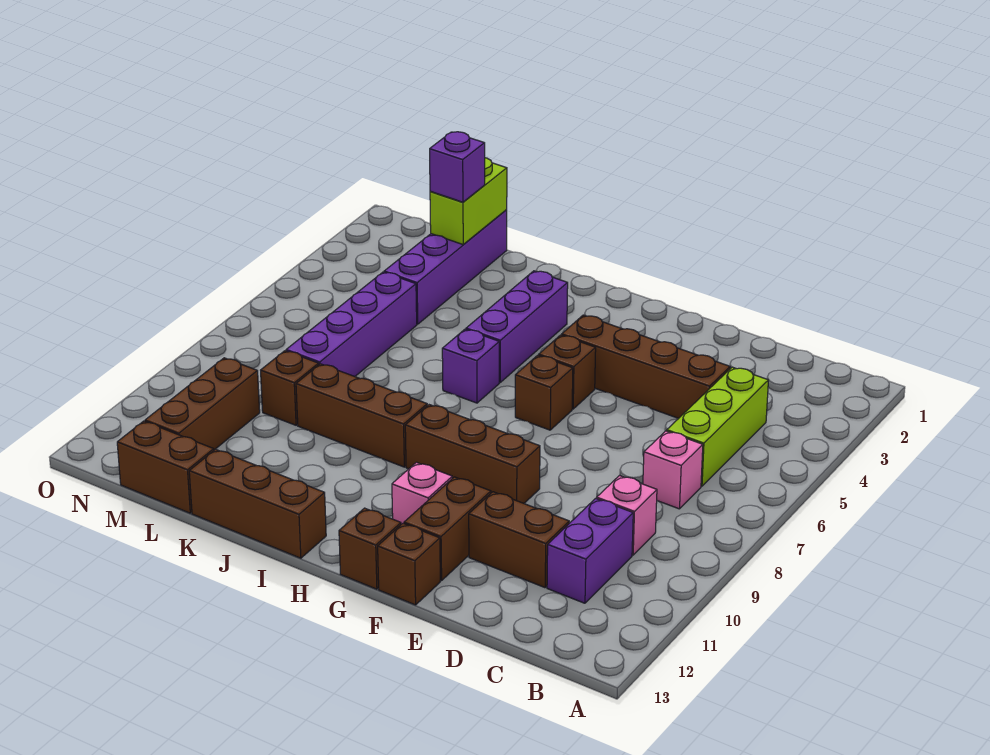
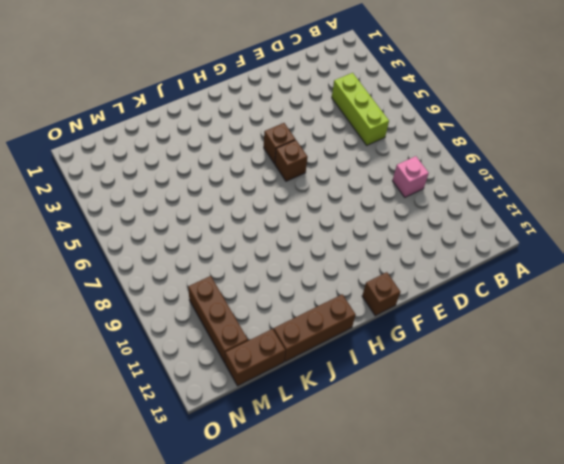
none -> pink brick C7 level 1
none -> purple brick C10:C11 level 1
none -> brown brick D4:G4 level 1

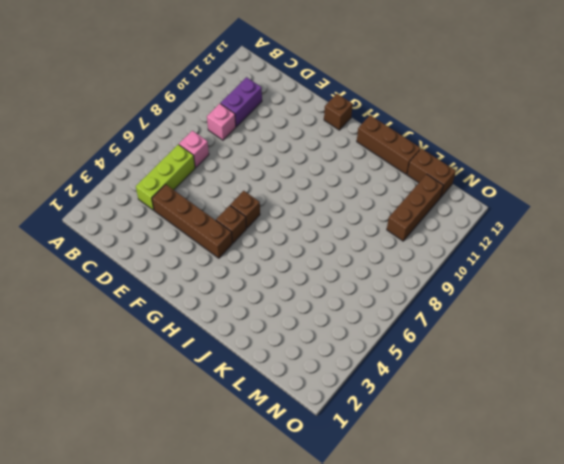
none -> brown brick D11:E11 level 1
none -> brown brick F9:H9 level 1
none -> brown brick F11:F12 level 1

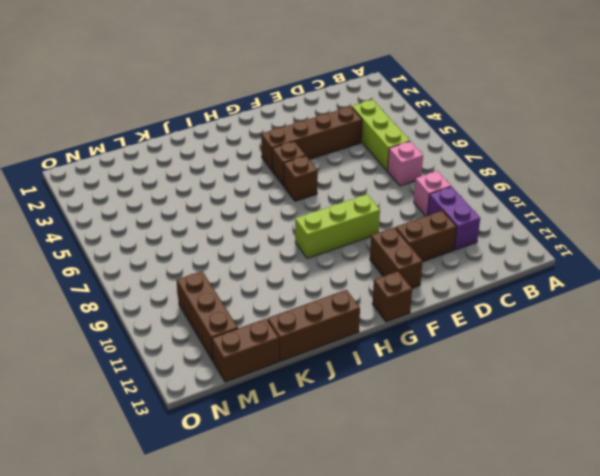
lime brick F9:H9 level 1 -> brown brick F9:H9 level 1
none -> brown brick F13 level 1
none -> pink brick G11 level 1
none -> purple brick I3:I5 level 1

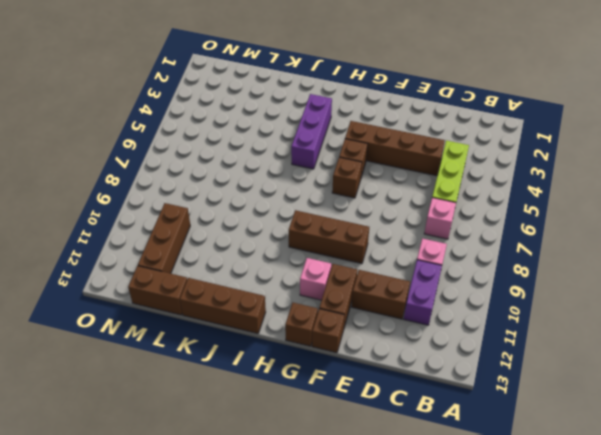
none -> purple brick I6 level 1
none -> brown brick I9:K9 level 1
none -> purple brick L1:L4 level 1

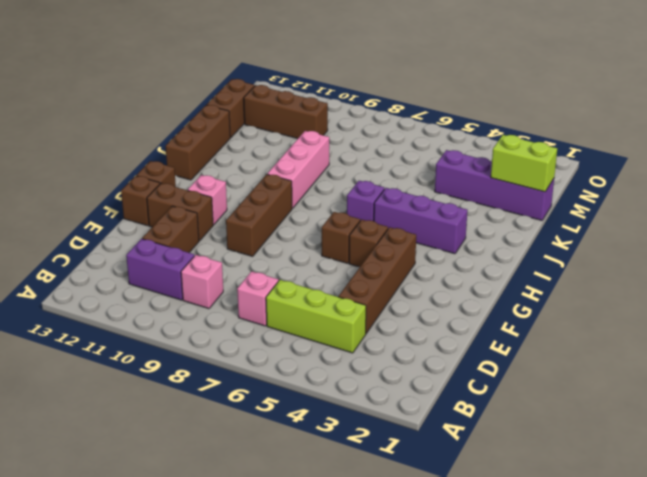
pink brick I9:K9 level 1 -> brown brick I9:K9 level 1
none -> purple brick L5:L8 level 1
none -> brown brick L9 level 1
none -> purple brick L2 level 3

